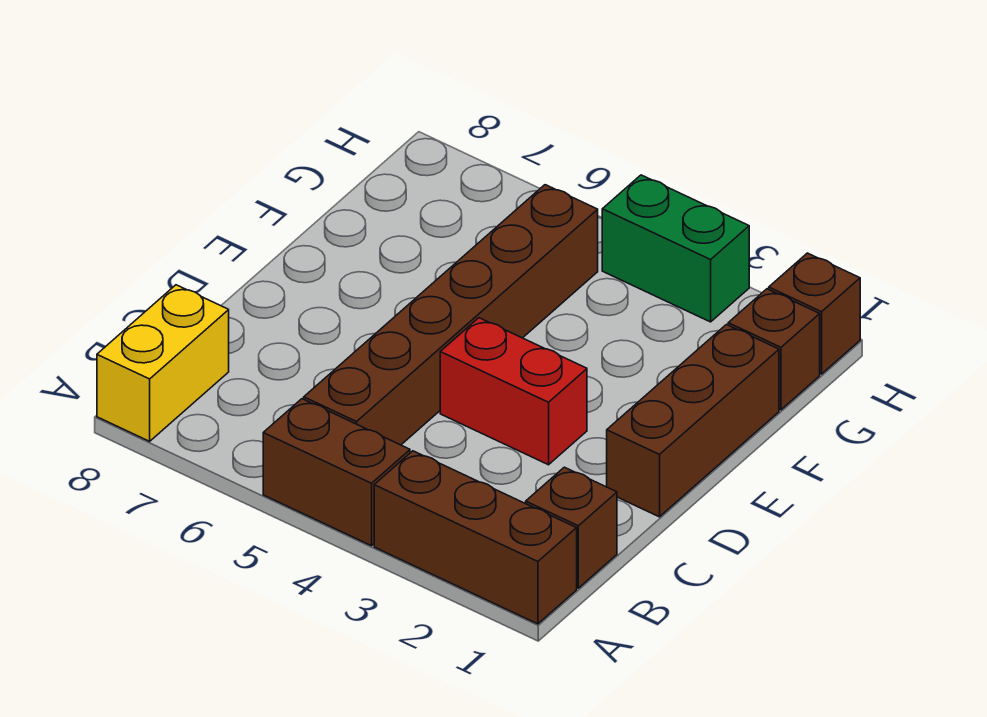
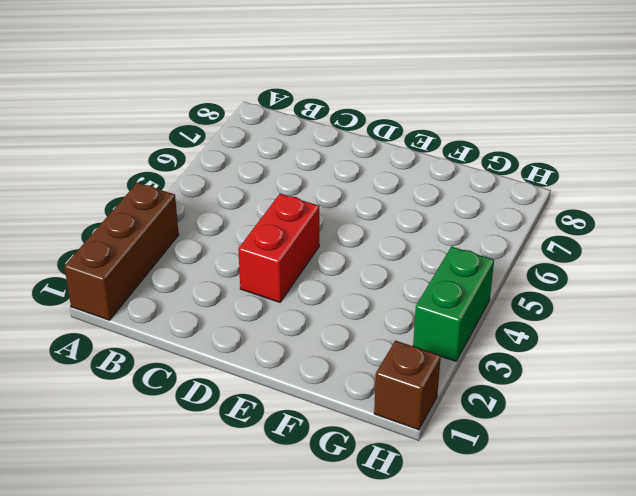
none -> brown brick A4:A5 level 1
none -> yellow brick A8:B8 level 1

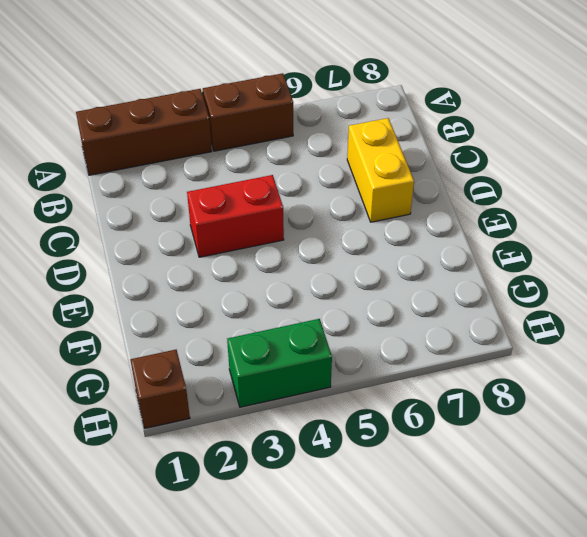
yellow brick C7:D7 level 1 -> yellow brick A8:B8 level 1
none -> brown brick B1 level 1
none -> brown brick B5:G5 level 1

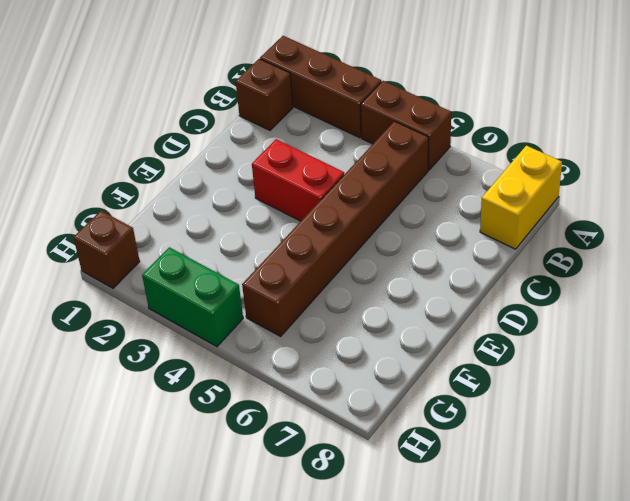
none -> brown brick D1:F1 level 1
none -> brown brick G1 level 1

